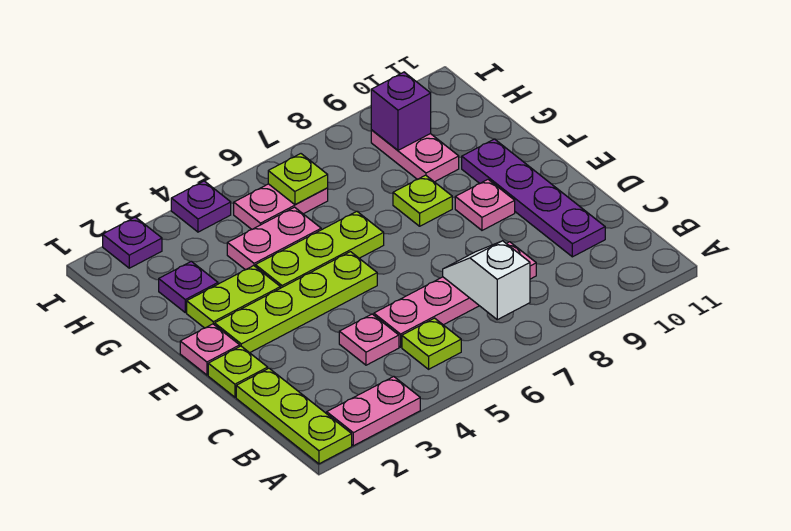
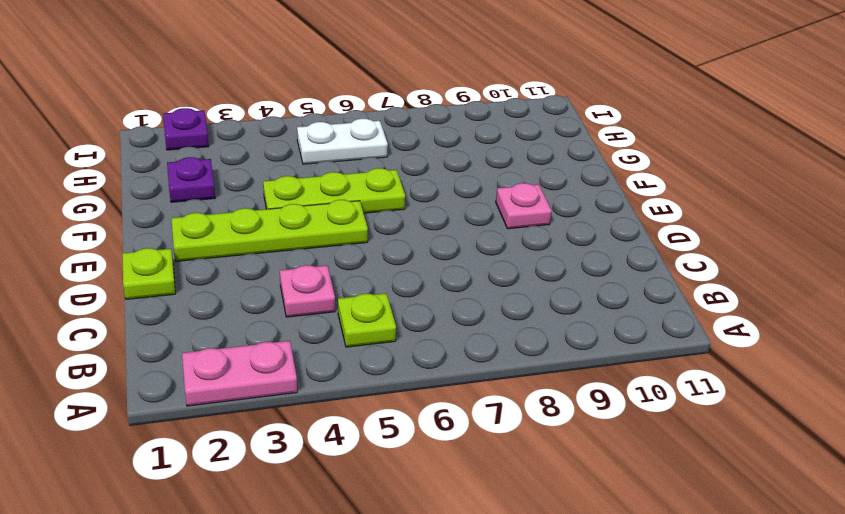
white plate H5:H6 level 1 -> pink plate H5:H6 level 1
none -> lime plate A1:C1 level 1
none -> pink plate C5:C8 level 1
none -> purple plate C10:F10 level 1

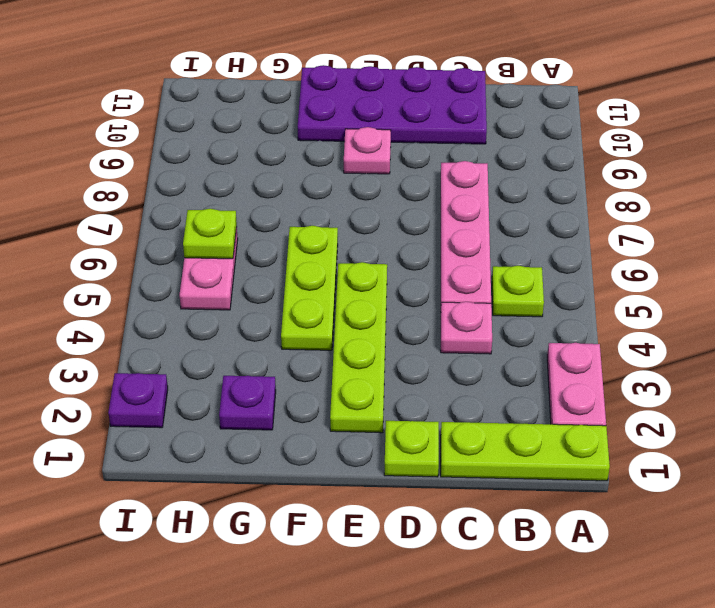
purple plate C10:F11 level 1 -> purple plate C10:F10 level 1
none -> pink plate E1 level 1
none -> lime plate F2:F3 level 1
none -> lime plate F8 level 1

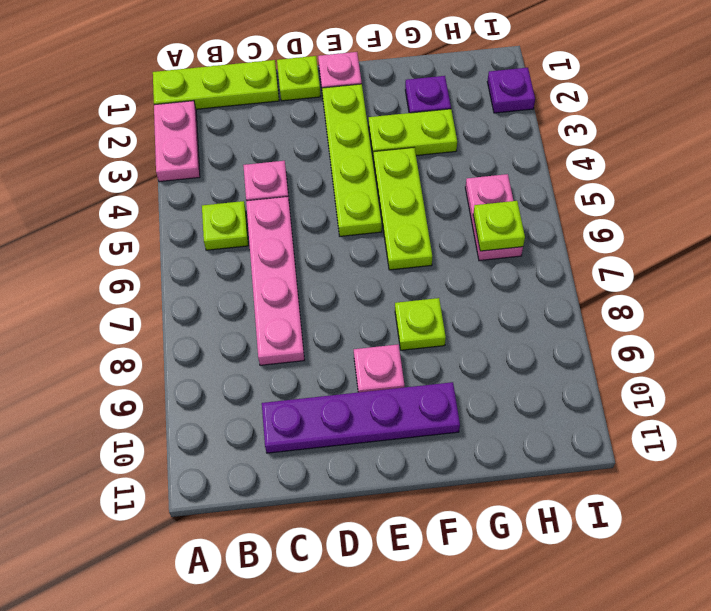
lime plate F3:G3 level 1 -> lime plate F2:F3 level 1
none -> pink plate G4:G5 level 1
none -> pink plate G9:H9 level 1
none -> purple plate I4 level 1

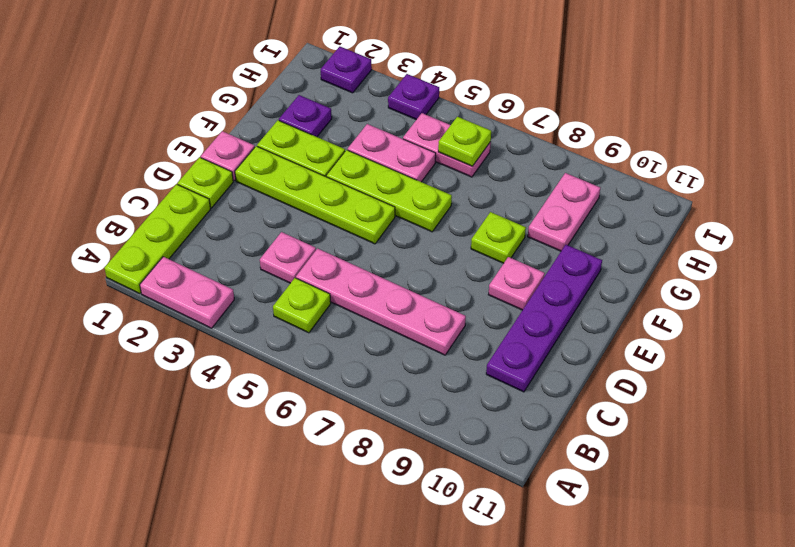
none -> white slope B7:C7 level 2 top B
none -> purple brick H9 level 2

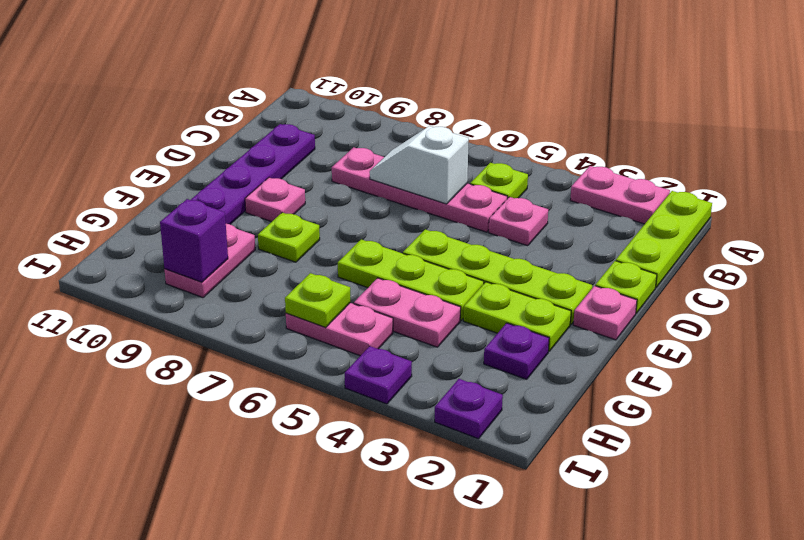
white slope C6:C7 level 2 top 6 -> white slope B7:C7 level 2 top B

